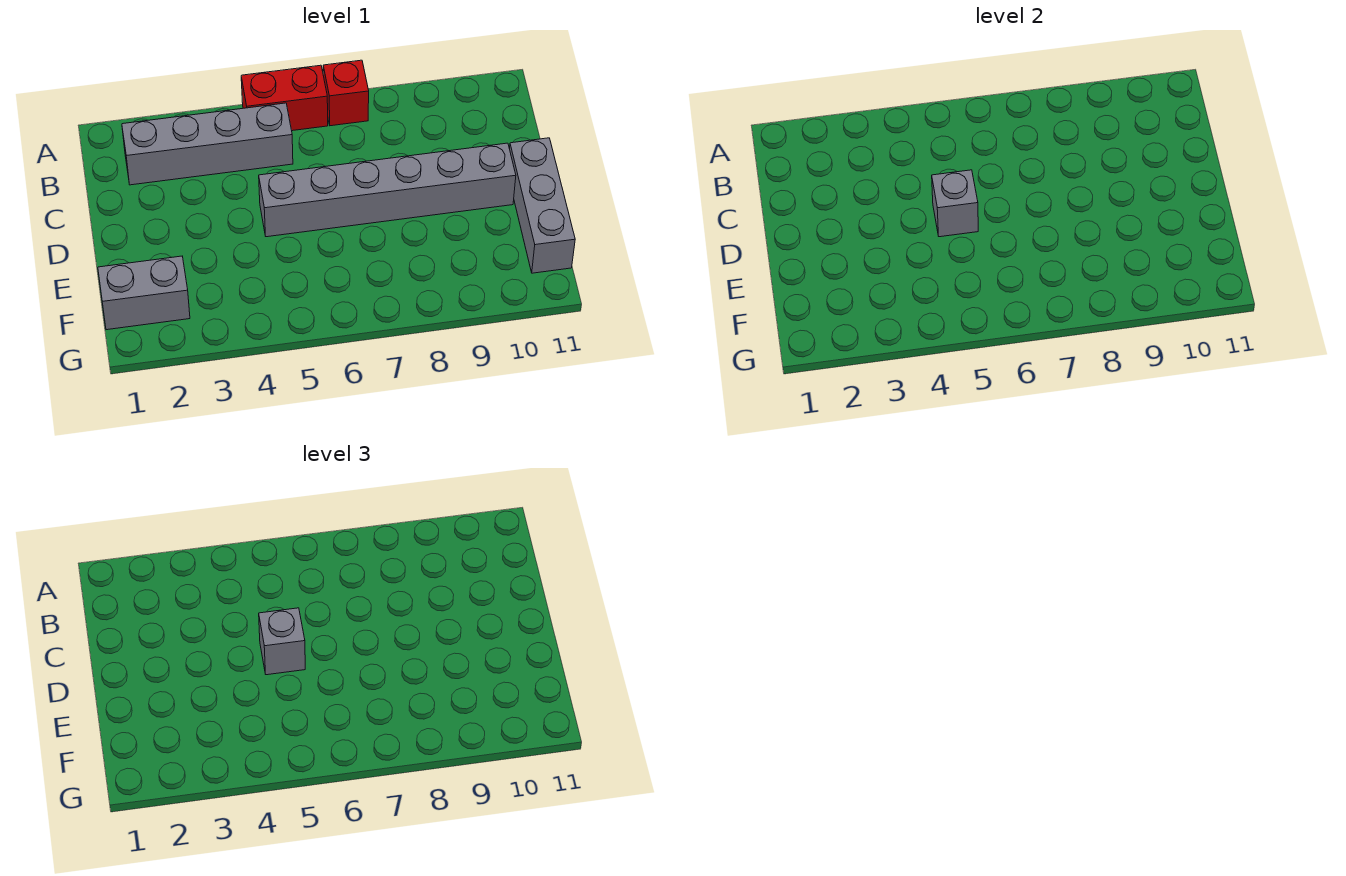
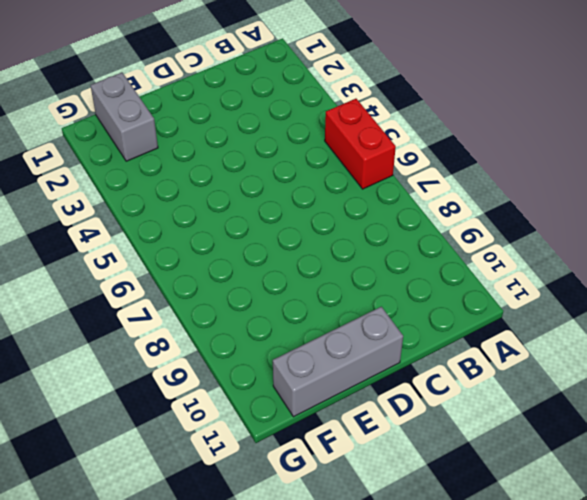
none -> red brick A7 level 1
none -> grey brick B2:B5 level 1

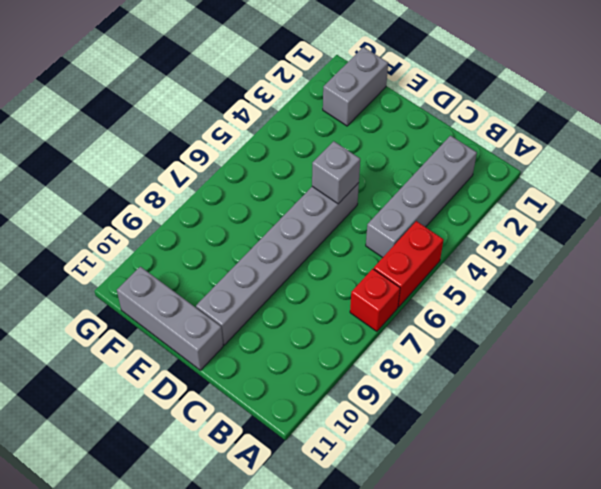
none -> grey brick D5 level 3

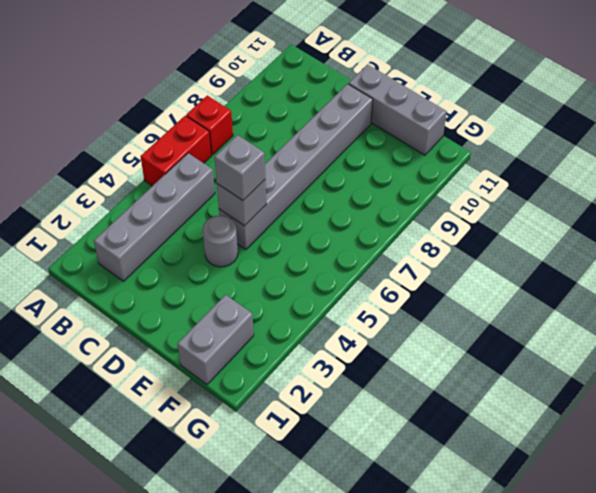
grey round brick D4 level 1 -> none

